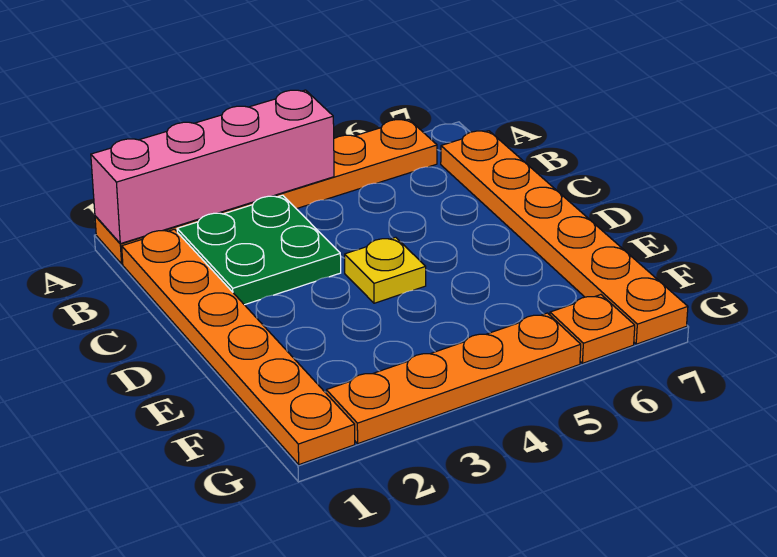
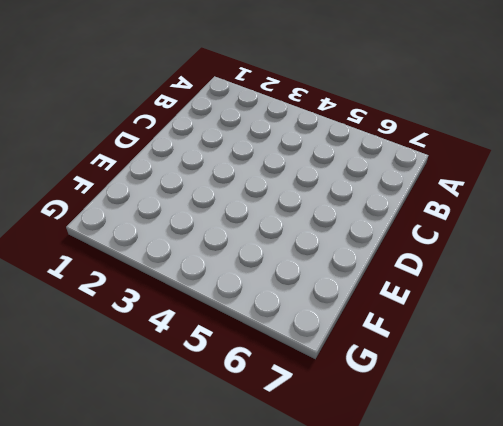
none -> orange plate A1:A6 level 1
none -> orange plate B1:G1 level 1

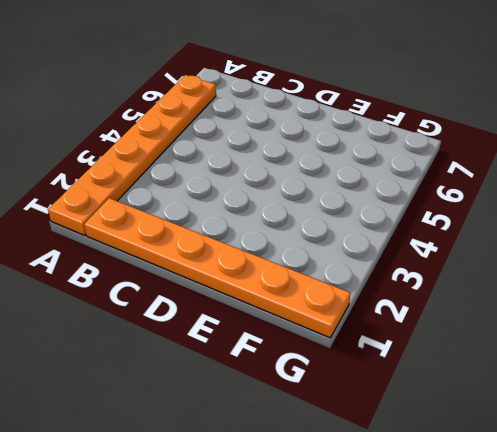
none -> green plate B2:C3 level 1
none -> orange plate B7:G7 level 1

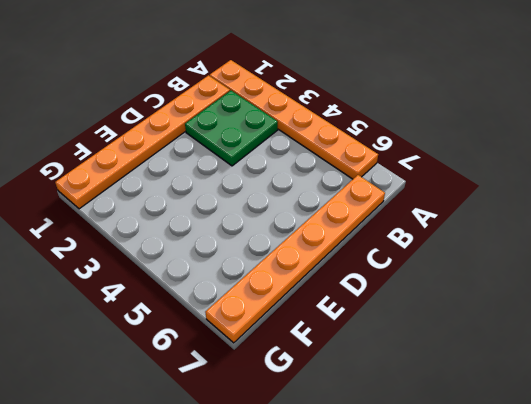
none -> yellow plate D4 level 1
none -> orange plate G2:G5 level 1

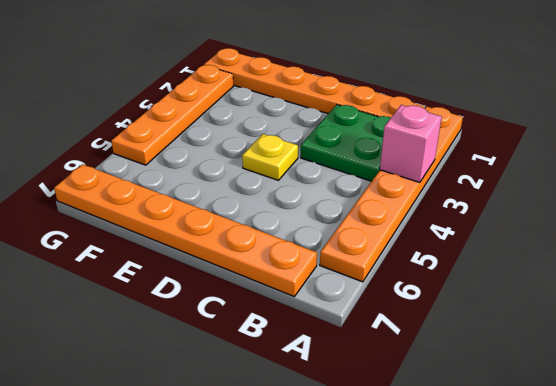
pink brick A3 level 2 -> pink brick A1:A4 level 2
none -> orange plate G6 level 1

